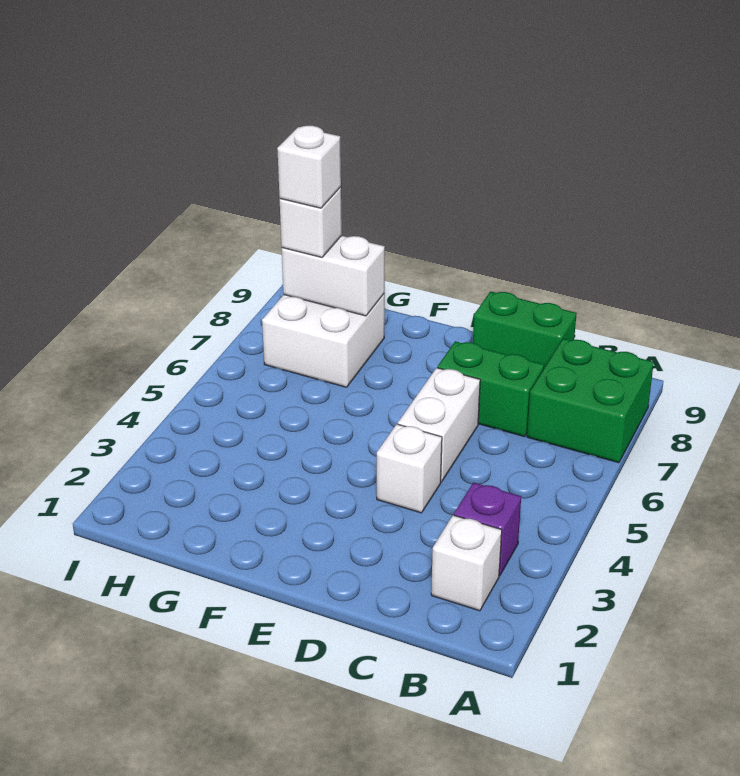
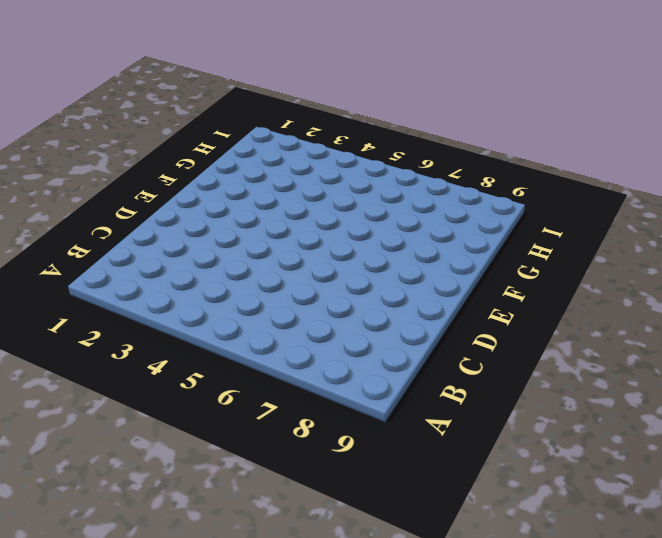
none -> green brick A7:B8 level 1
none -> white brick B2 level 1

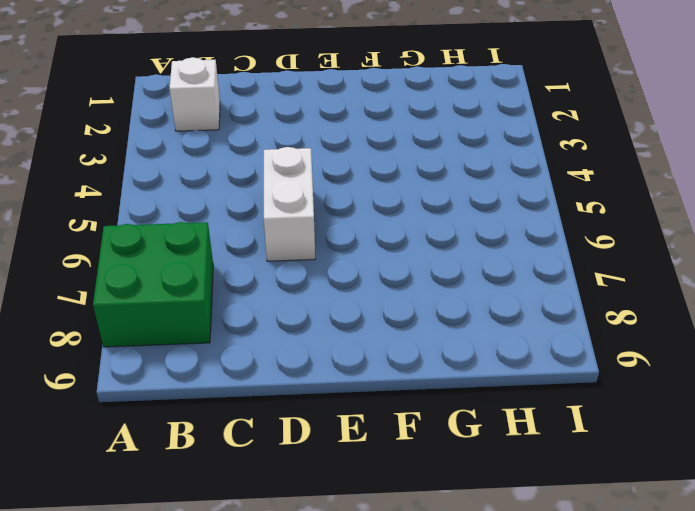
none -> purple brick B3 level 1
none -> green brick C7:D7 level 1

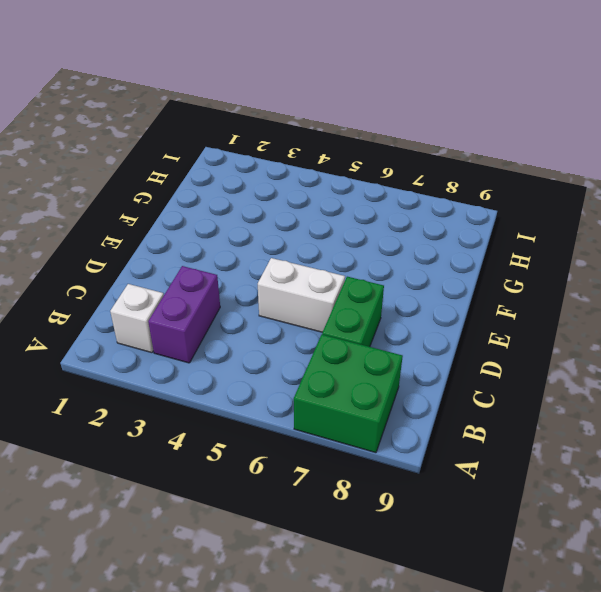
purple brick B3:C3 level 1 -> purple brick B3 level 1
none -> green brick C9:D9 level 1
none -> white brick D4 level 1

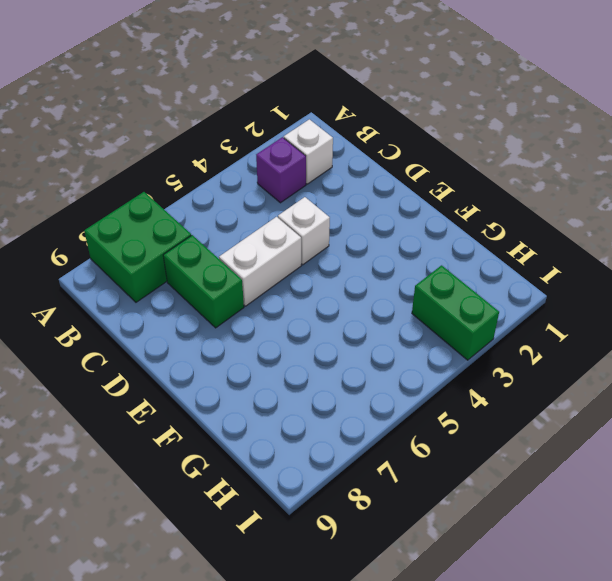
green brick H3:I3 level 1 -> green brick C9:D9 level 1
none -> white brick G7:H8 level 1
none -> white brick G8:H8 level 2

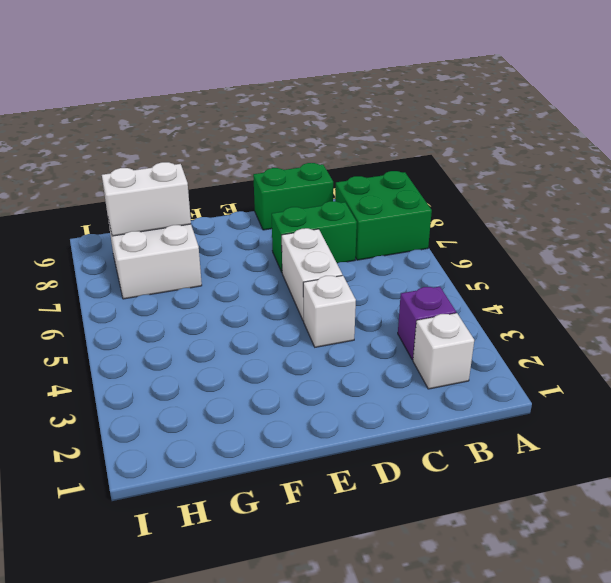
none -> white brick H8 level 3
none -> white brick H8 level 4

